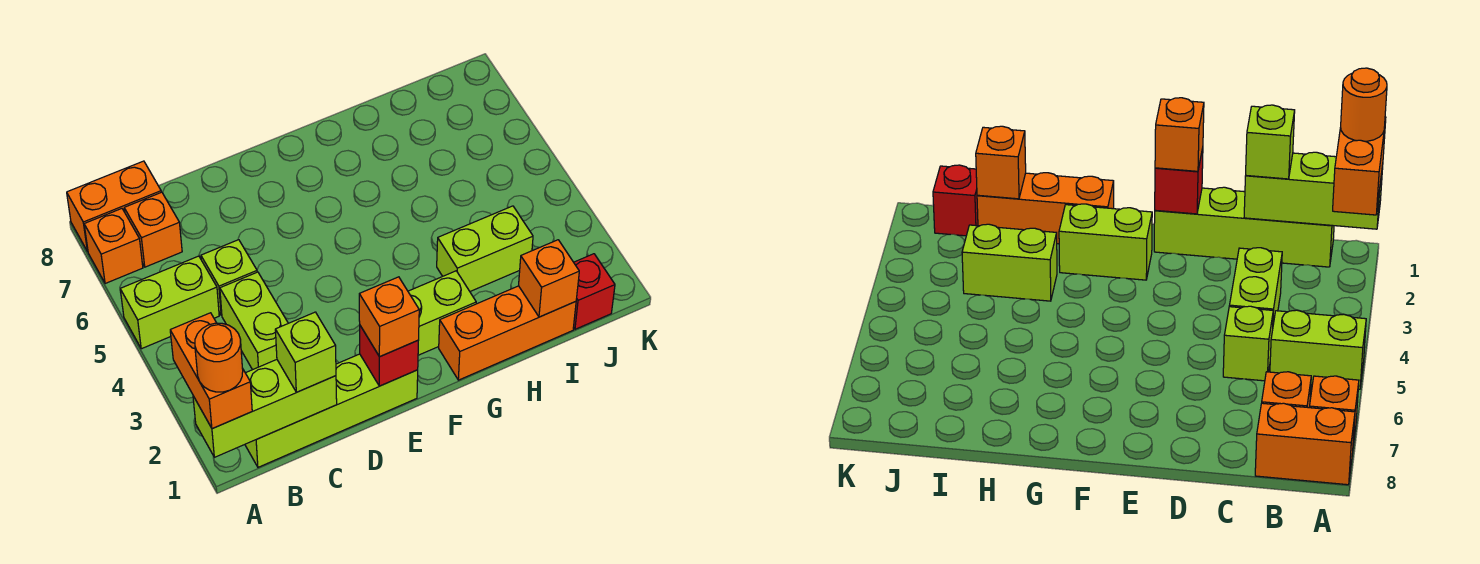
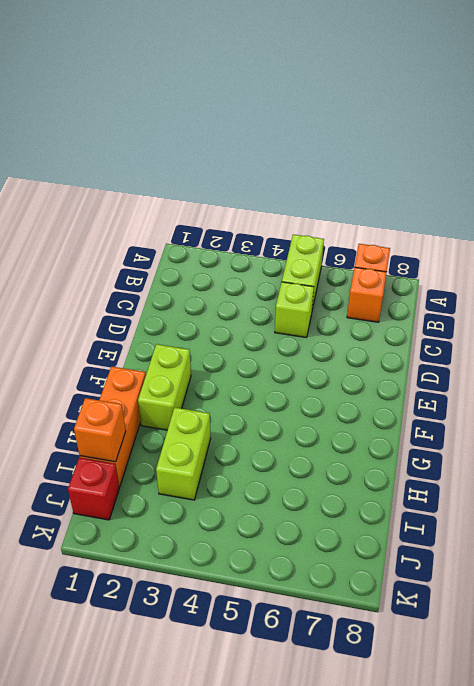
none -> orange brick A8:B8 level 1
none -> lime brick B1:E1 level 1
none -> lime brick C3:C4 level 1

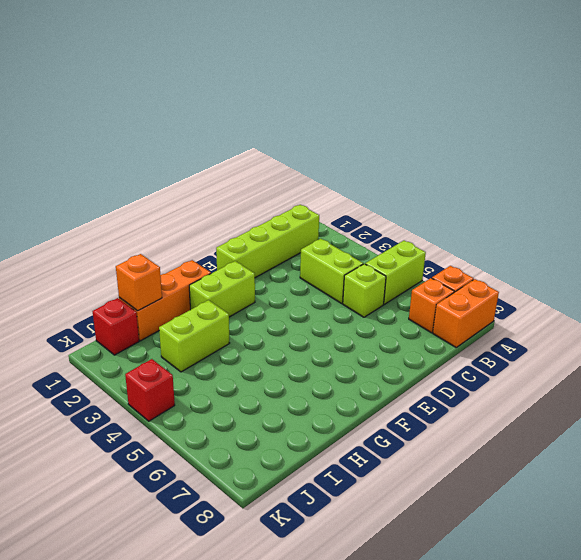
red brick K4 level 1 -> red brick E1 level 2
none -> lime brick A1:C1 level 2
none -> orange brick A1:A2 level 3
none -> lime brick C1 level 3

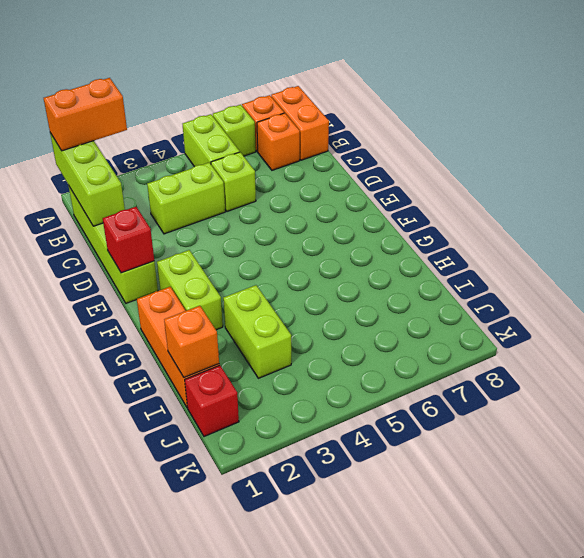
lime brick A6 level 1 -> lime brick C1 level 3
none -> orange brick E1 level 3
none -> orange round brick A1 level 4

